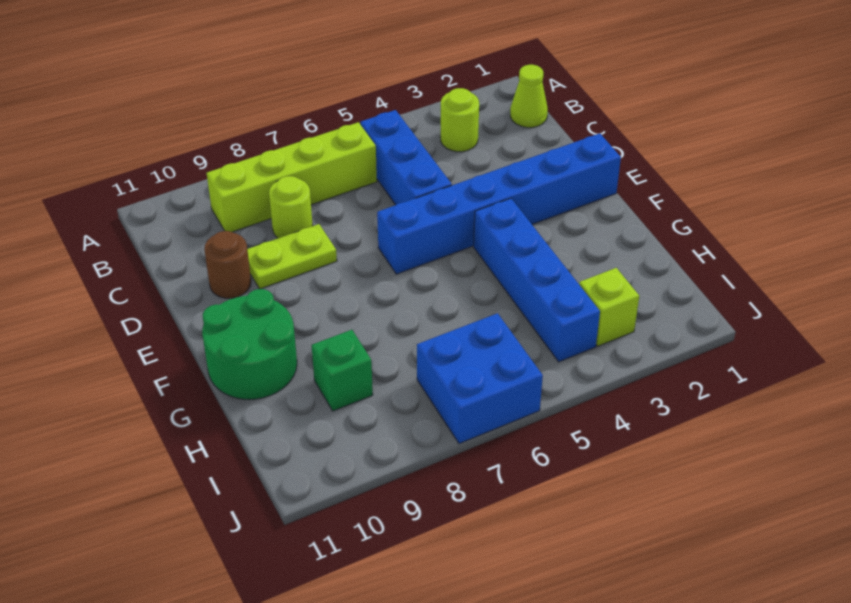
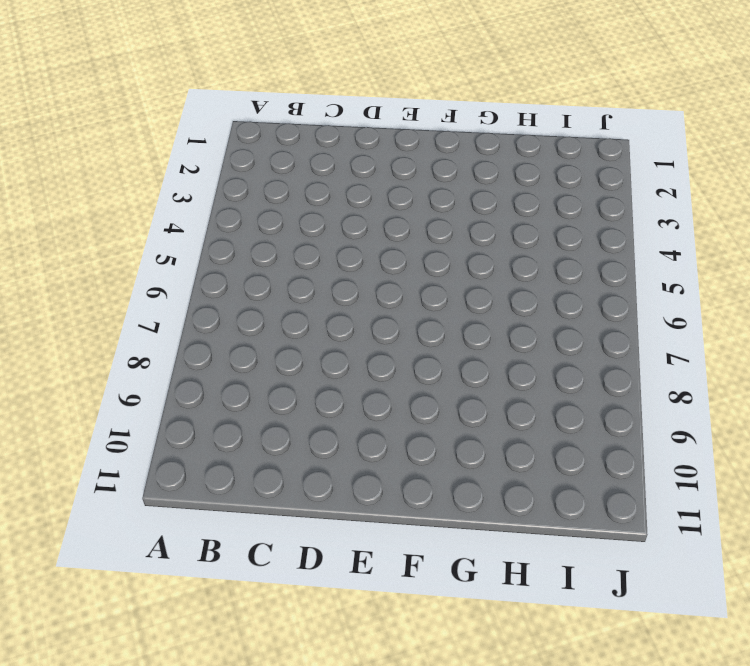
none -> lime cone B1 level 1
none -> lime round brick B3 level 1
none -> blue brick B5:D5 level 1

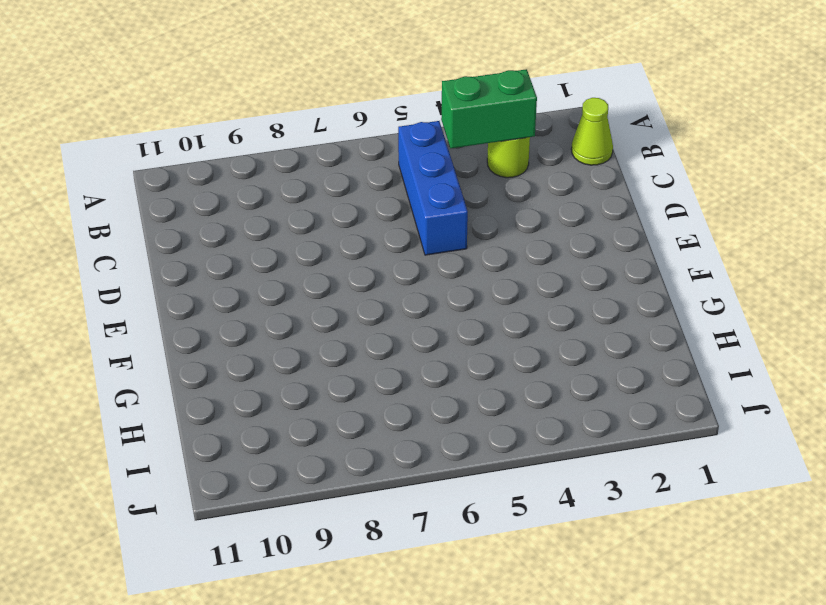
green brick B3:B4 level 2 -> none
none -> lime brick B6:B9 level 1
none -> lime round brick C8 level 1
none -> lime plate D8:D9 level 1

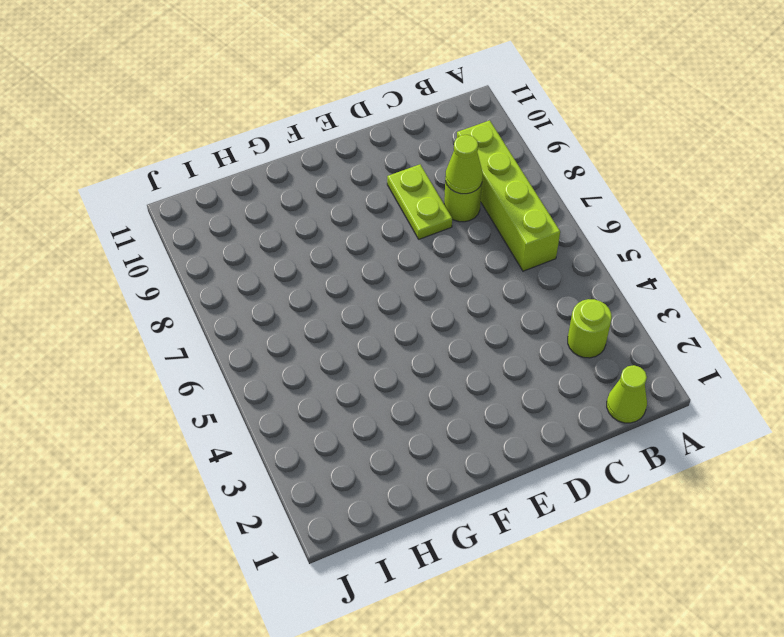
lime cone C8 level 2 -> none
none -> blue brick B5:D5 level 1
none -> brown round brick D10 level 1
none -> blue brick E1:E6 level 1

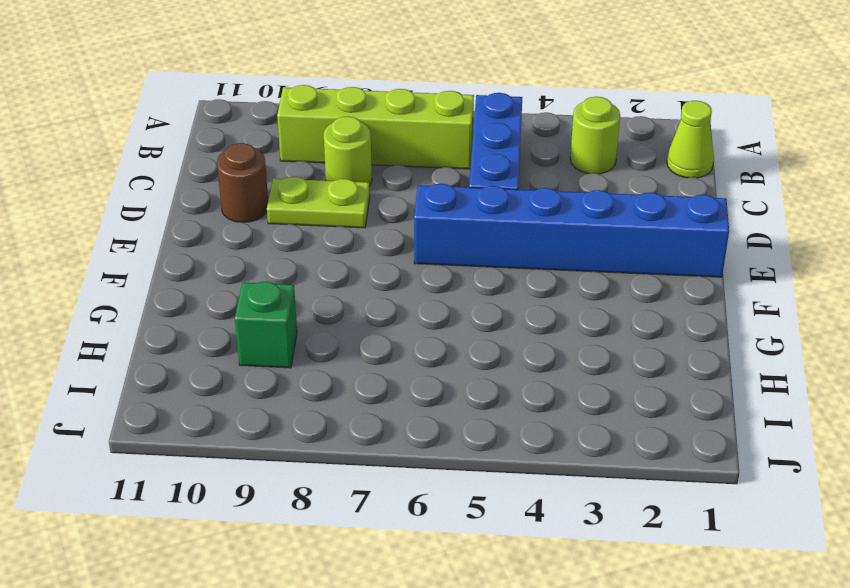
none -> blue brick F4:I4 level 1
none -> green round brick F10:G11 level 1
none -> lime brick I3 level 1

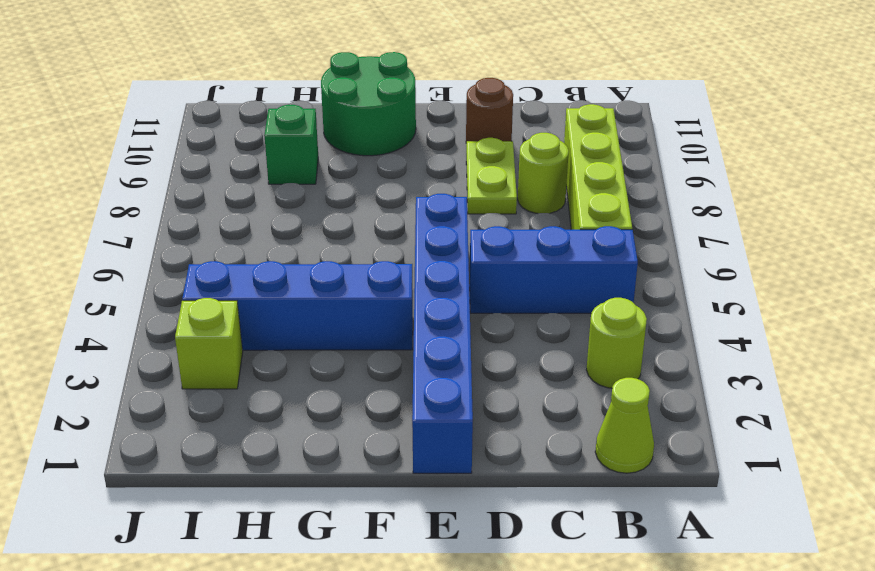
none -> blue brick I6:J7 level 1

